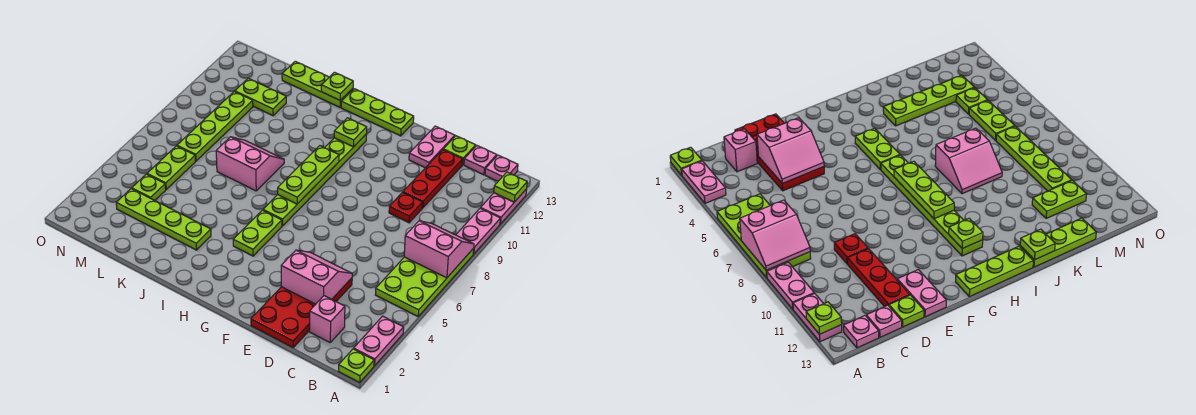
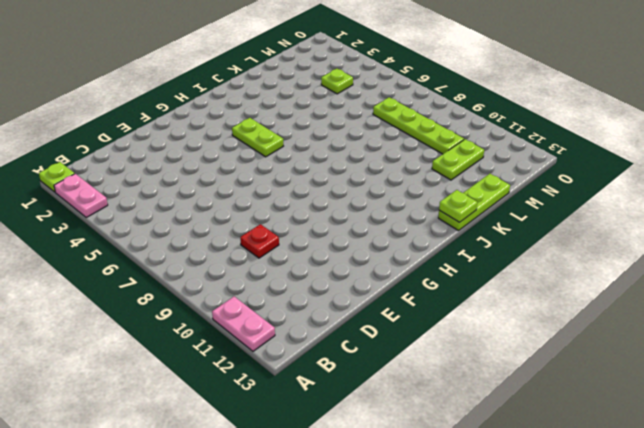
none -> lime plate A5:B8 level 1
none -> pink plate A9:A10 level 1
none -> pink plate B13 level 1

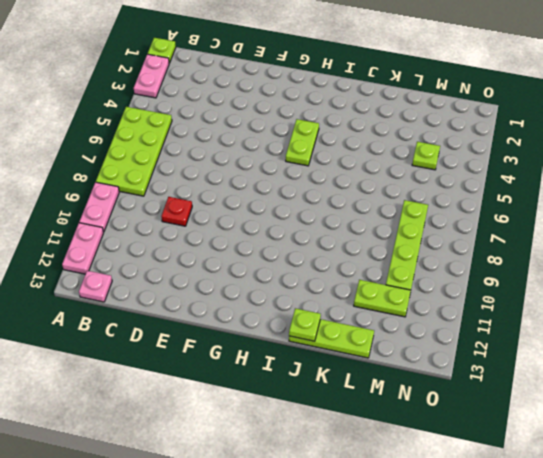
none -> pink brick C2 level 1
none -> pink plate C13 level 1
none -> red plate D1:E4 level 1

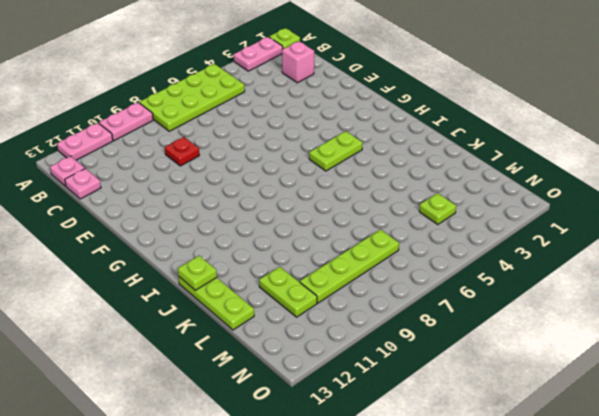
none -> red plate D1:E4 level 1
none -> red plate D10:D12 level 1
none -> lime plate D13 level 1

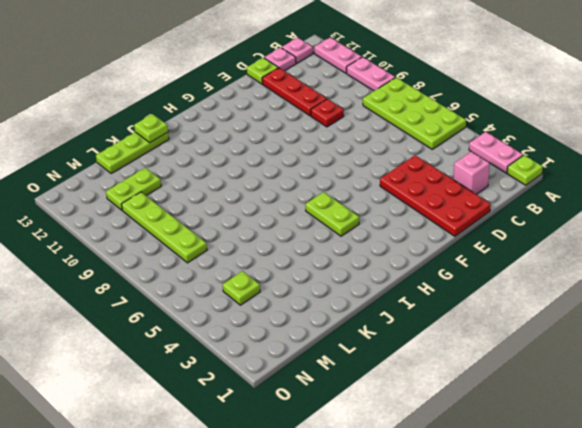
none -> pink plate E12:E13 level 1
none -> lime plate G13:I13 level 1
none -> lime plate H6:H11 level 1

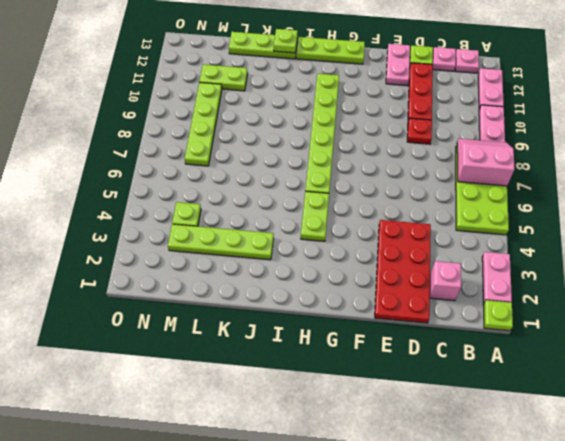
none -> pink slope J7:K8 level 1 top 7
none -> lime plate M5:M6 level 1
none -> lime plate A12 level 2

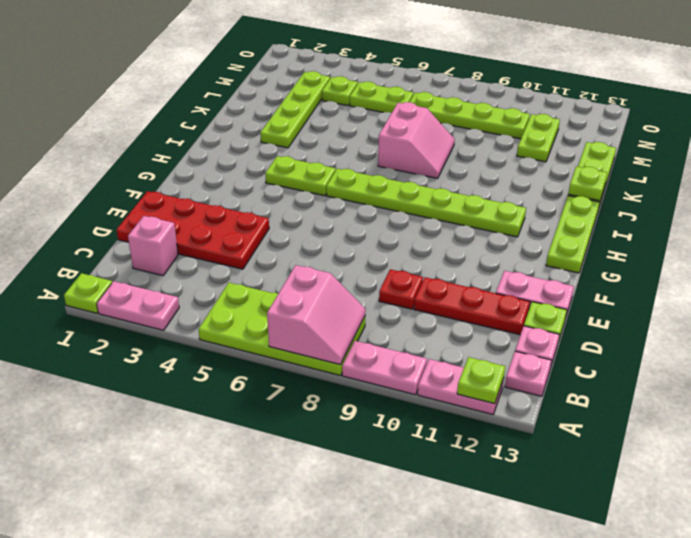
none -> pink slope D3:E4 level 2 top 3
none -> lime plate H7:H9 level 2
none -> lime plate H11 level 2

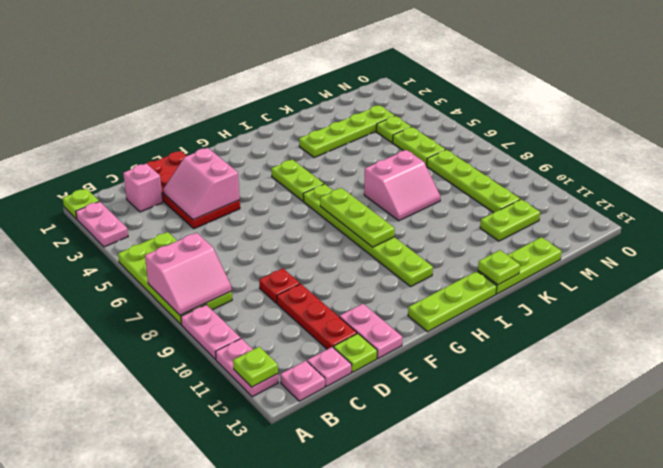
pink slope D3:E4 level 2 top E -> pink slope D3:E4 level 2 top 3
none -> lime plate H11 level 2

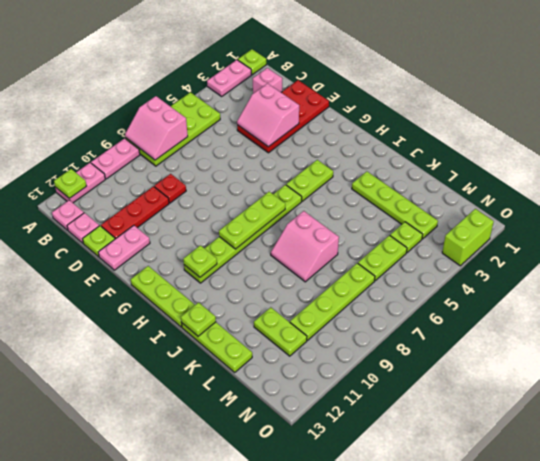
lime brick O2:O3 level 1 -> none

